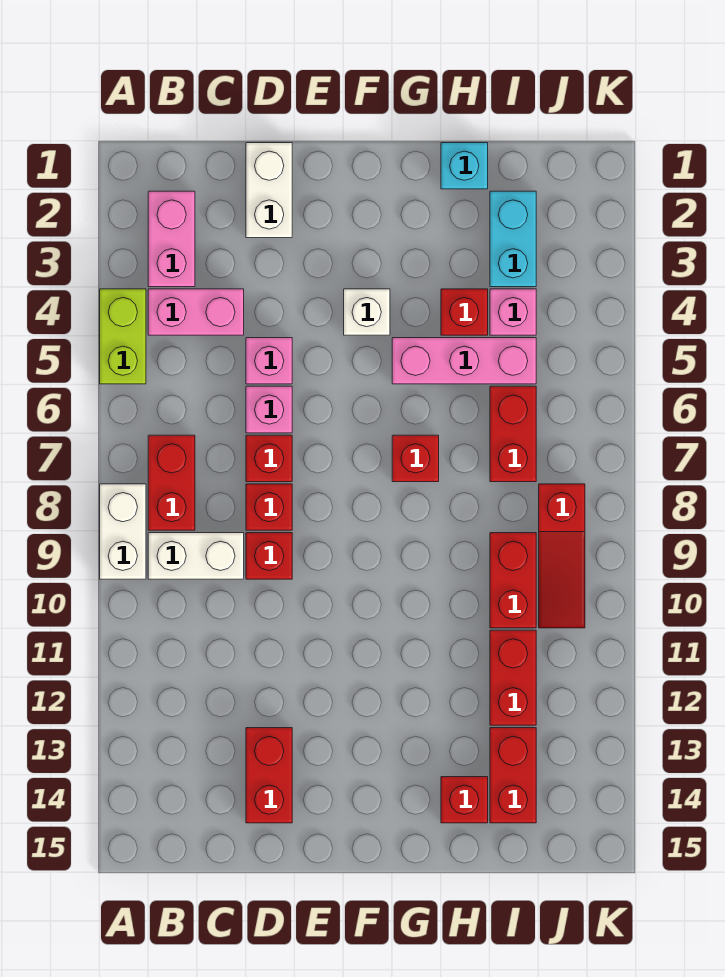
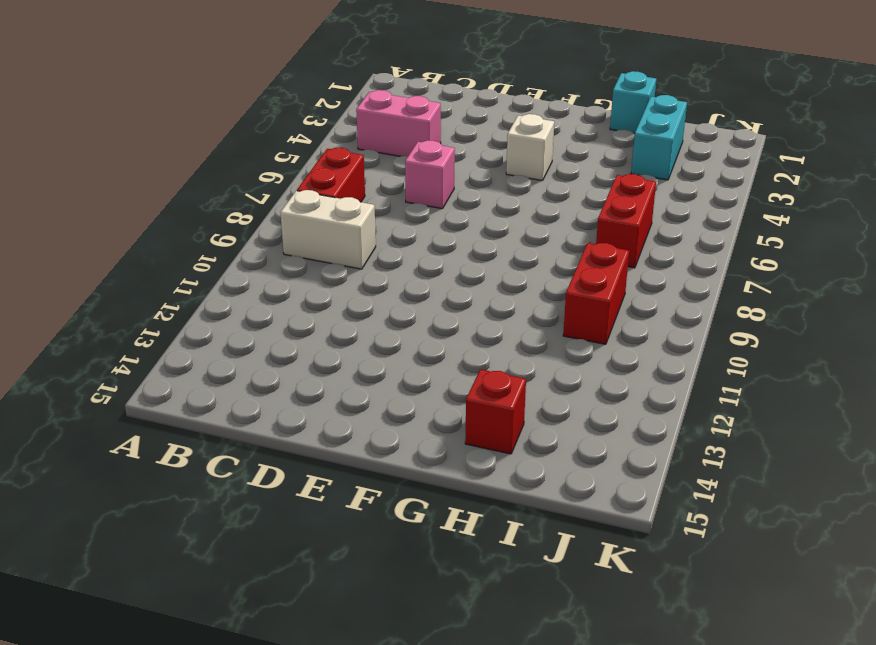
none -> lime brick A4:A5 level 1
none -> white brick A8:A9 level 1
none -> pink brick B2:B3 level 1

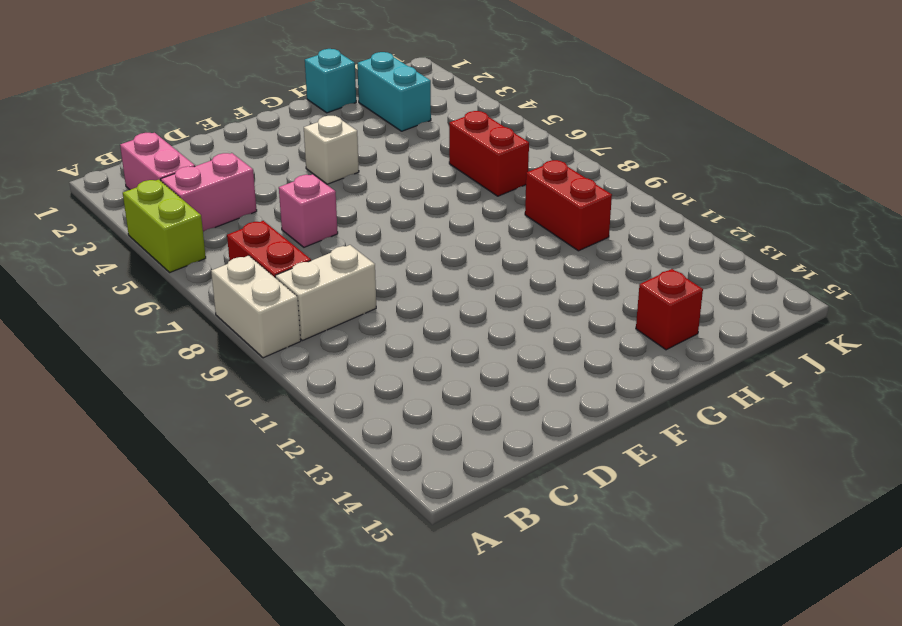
none -> white brick D1:D2 level 1
none -> pink brick D5 level 1
none -> red brick D7 level 1

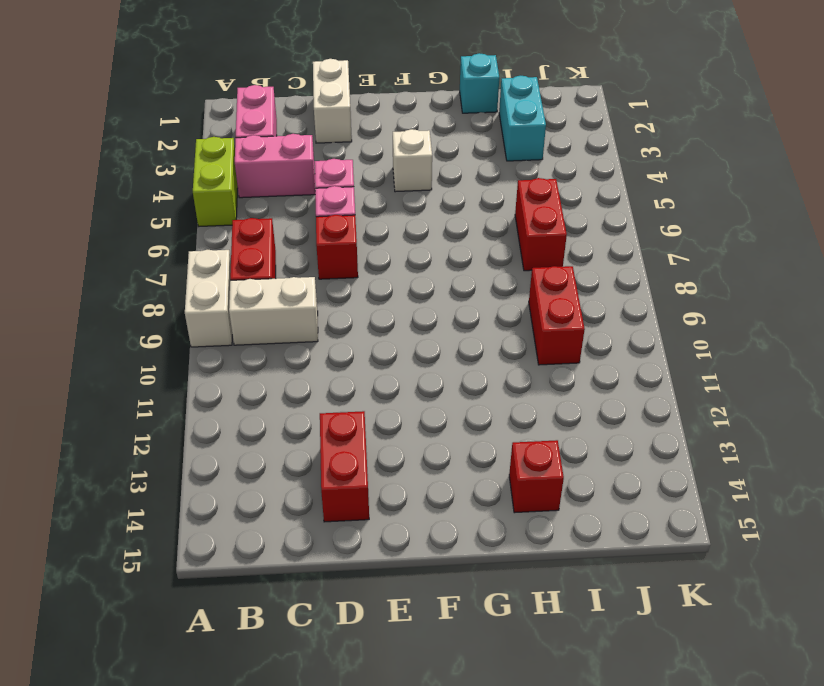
none -> red brick D8 level 1
none -> red brick D9 level 1
none -> pink brick G5:I5 level 1

